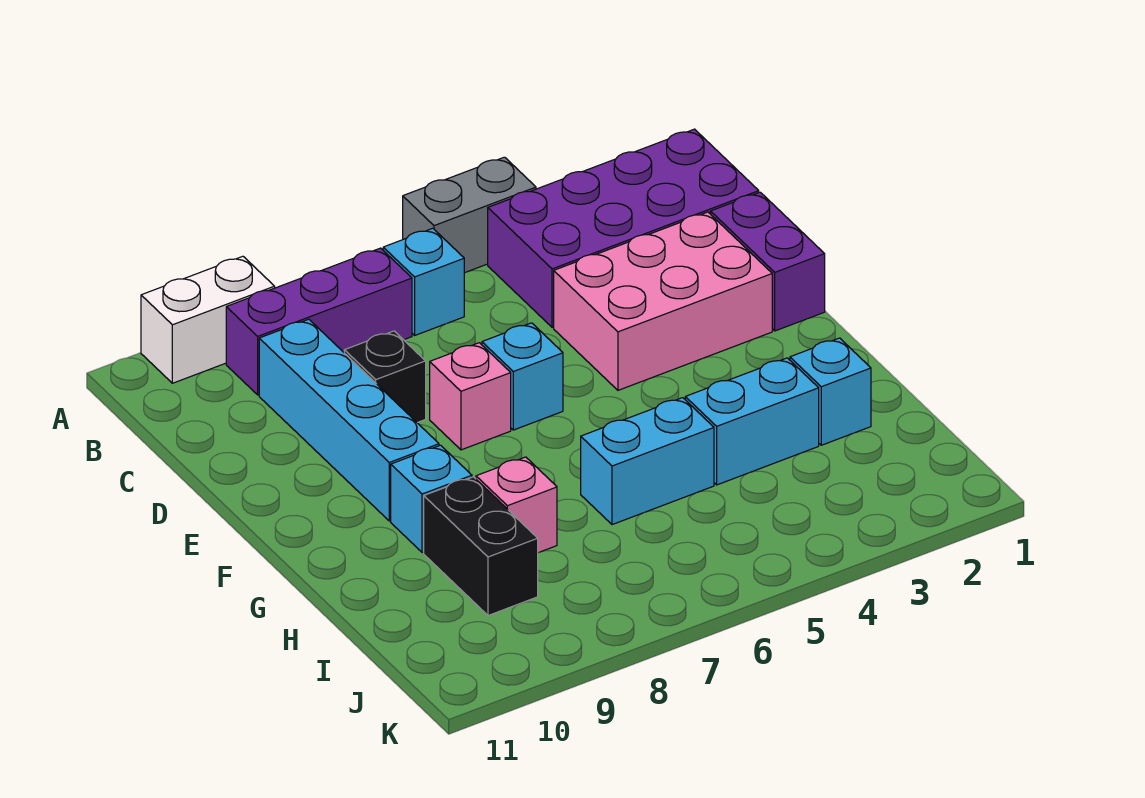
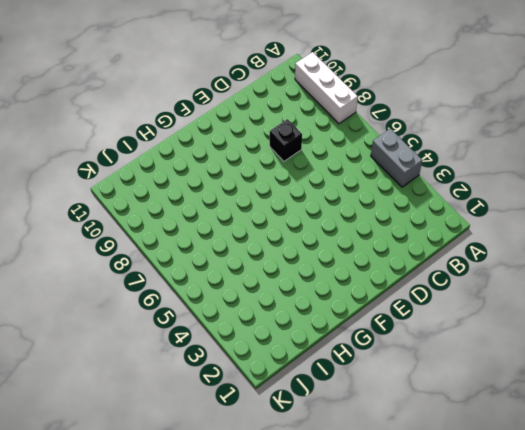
white brick A8:A10 level 1 -> white brick A9:A10 level 1
none -> purple brick B1:C4 level 1
none -> cyan brick B6 level 1
none -> purple brick B7:B9 level 1

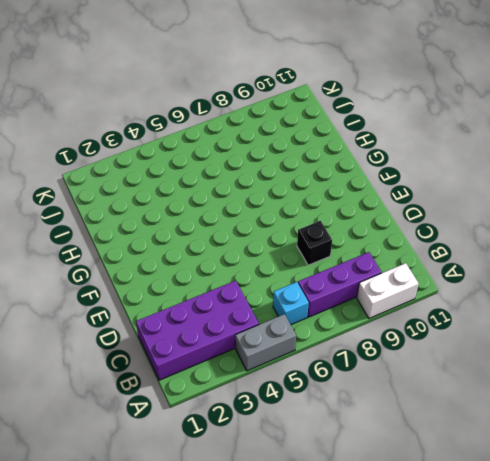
none -> cyan brick C9:F9 level 1
none -> purple brick D1:E1 level 1
none -> pink brick D2:E4 level 1

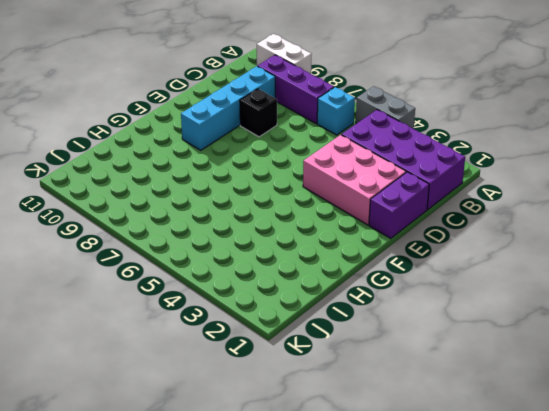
none -> cyan brick E6 level 1
none -> pink brick E7 level 1
none -> cyan brick G9 level 1

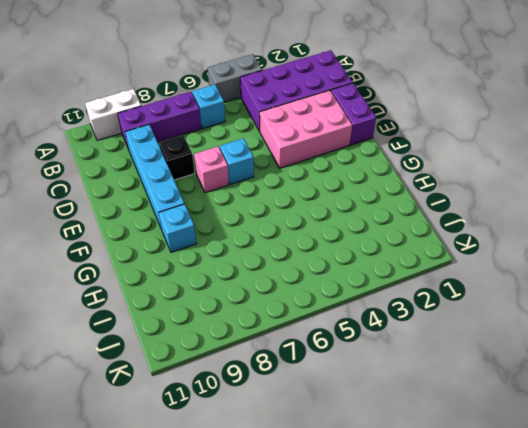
none -> cyan brick H2 level 1
none -> cyan brick H3:H4 level 1
none -> cyan brick H5:H6 level 1

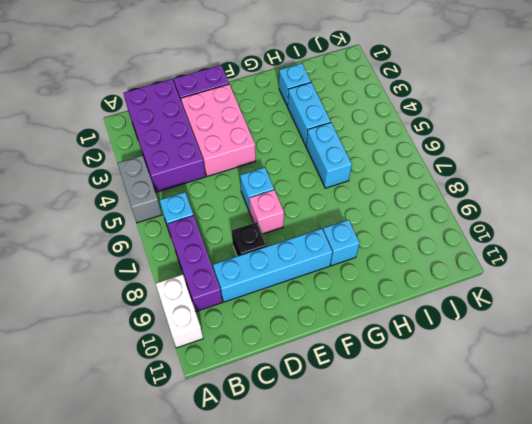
none -> pink brick H8 level 1
none -> black brick H9:I9 level 1

